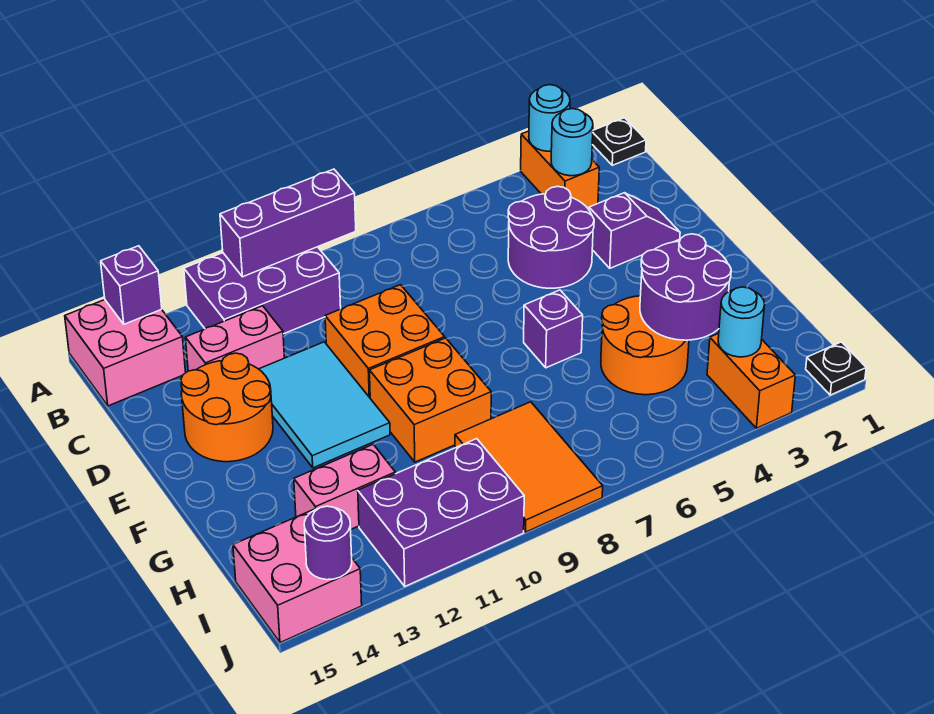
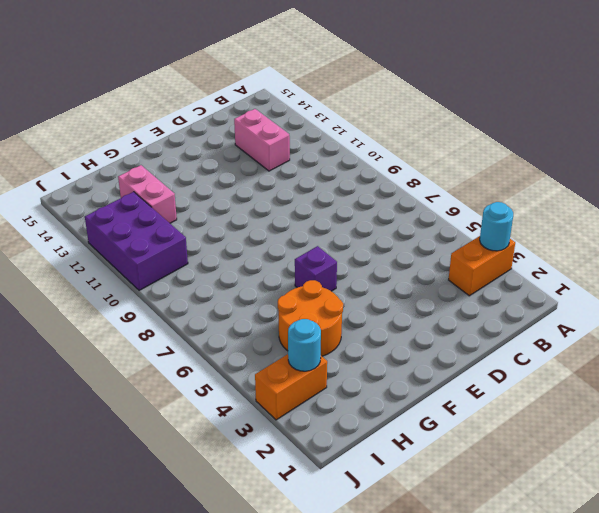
none -> black plate A1 level 1
none -> purple brick A10:B12 level 1
none -> pink brick A14:B15 level 1

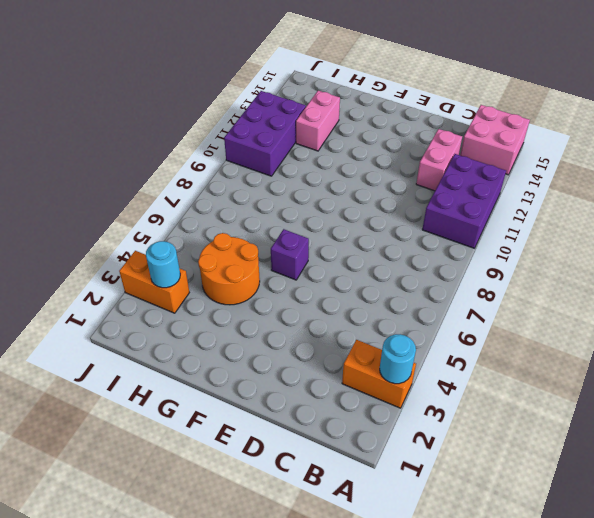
none -> black plate A1 level 1
none -> purple round brick C4:D5 level 1
none -> purple slope D2:D3 level 1 top 3

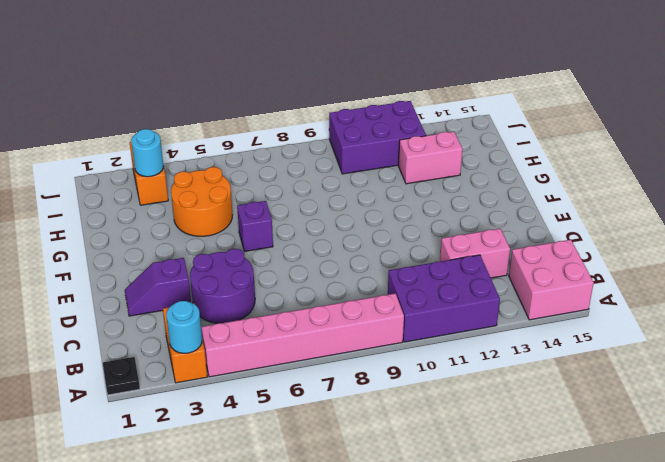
pink brick A4:A9 level 1 -> none
none -> orange brick D9:E10 level 1
none -> cyan tile D11:F12 level 1
none -> orange round brick D13:E14 level 1

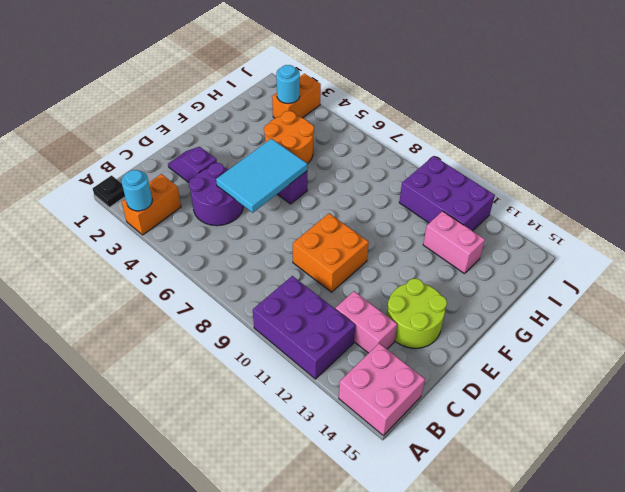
cyan tile D5:F6 level 2 -> cyan tile D11:F12 level 1
lime round brick D13:E14 level 1 -> orange round brick D13:E14 level 1
none -> orange brick F9:G10 level 1
none -> orange tile H8:J9 level 1
none -> pink brick I14:J15 level 1

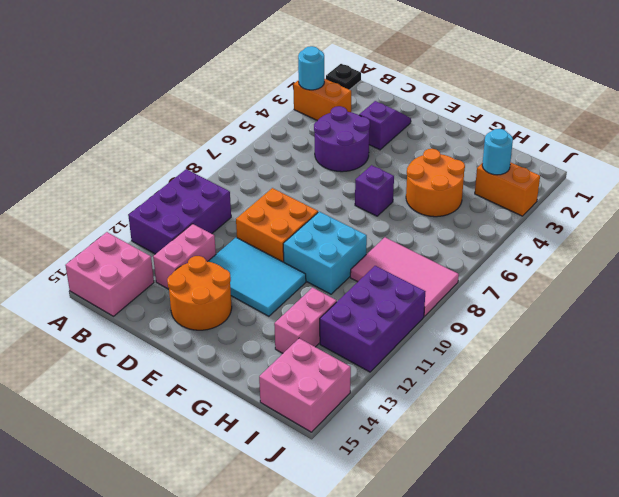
cyan brick F9:G10 level 1 -> orange brick F9:G10 level 1
pink tile H8:J9 level 1 -> orange tile H8:J9 level 1
none -> black plate J1 level 1
none -> purple brick A9:A11 level 2
none -> purple brick A14 level 2

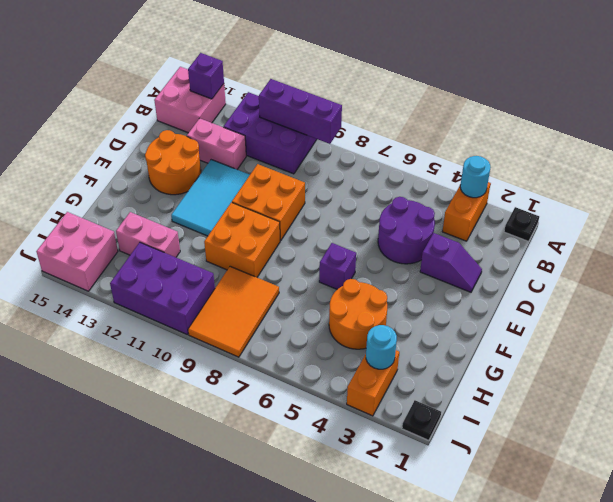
none -> cyan round brick B3 level 2
none -> purple round brick G3:H4 level 2
none -> purple round brick J14 level 2

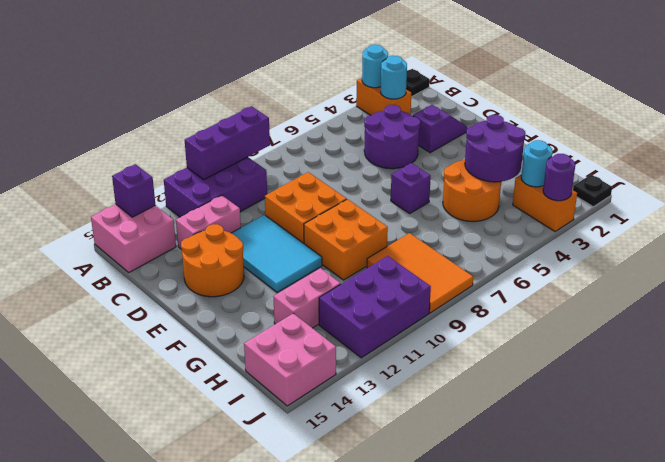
purple round brick J3 level 2 -> purple round brick J14 level 2

